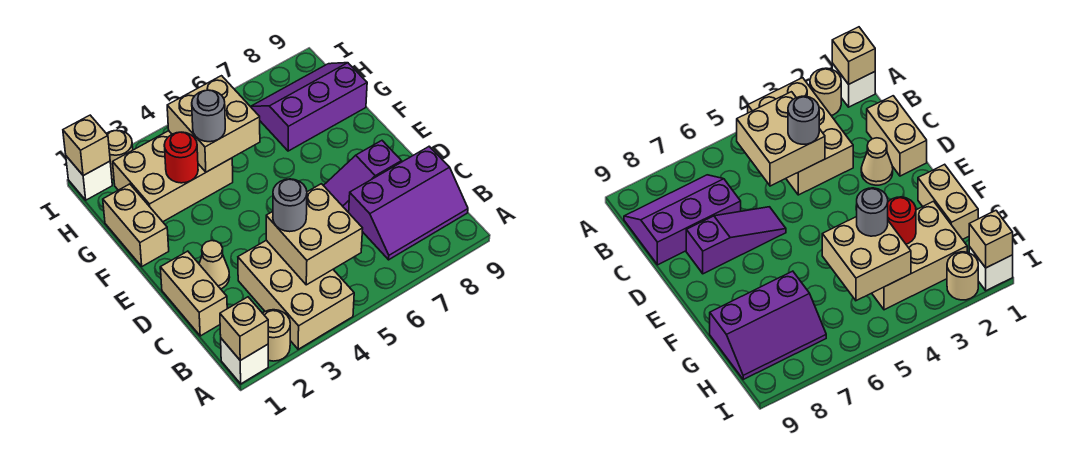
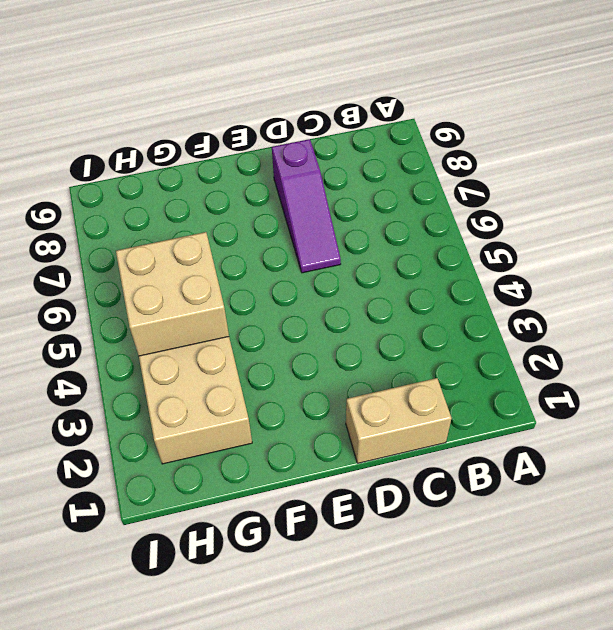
none -> white brick A1 level 1
none -> tan round brick A2 level 1
none -> tan brick A3:C4 level 1

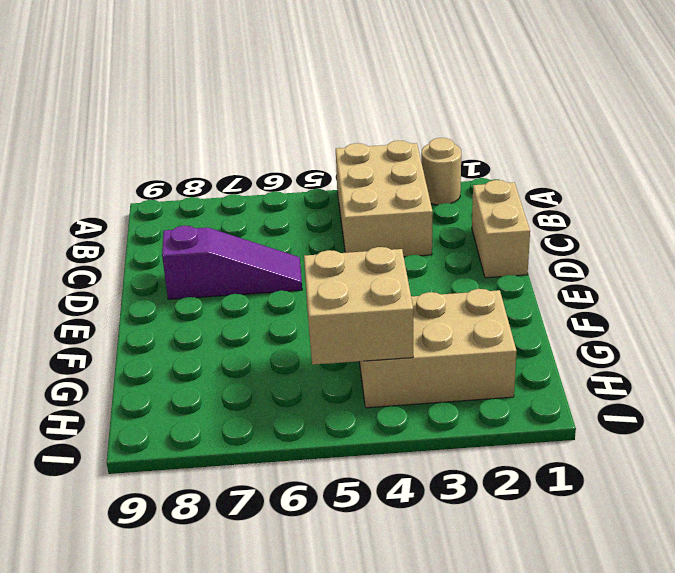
none -> white brick A1 level 1
none -> purple slope B7:C9 level 1 top C
none -> tan cone D2 level 1

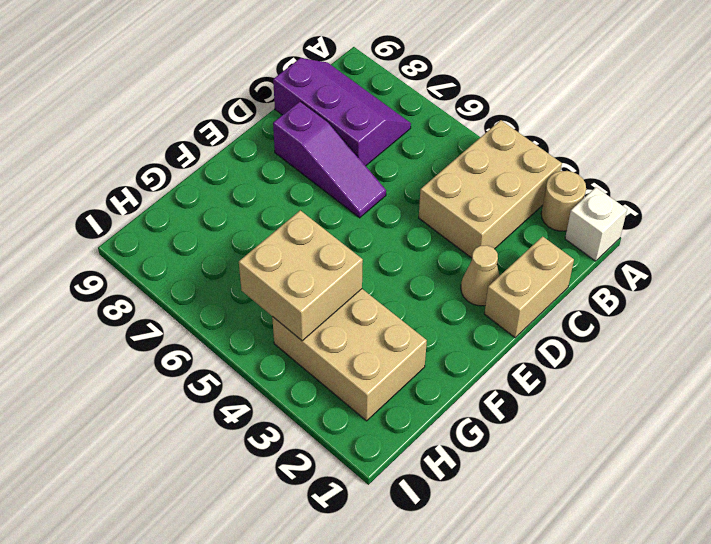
none -> tan brick F1:G1 level 1
none -> purple slope G7:H9 level 1 top G
none -> white brick I1 level 1

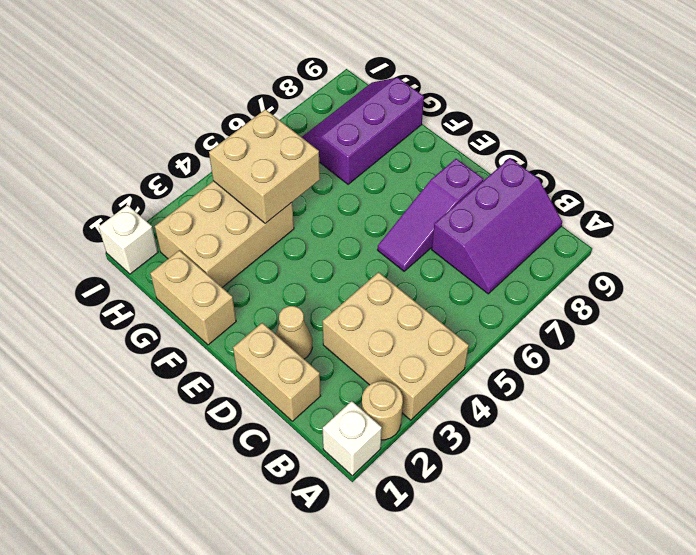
none -> tan round brick I2 level 1
none -> tan brick A1 level 2
none -> tan brick B4:C5 level 2

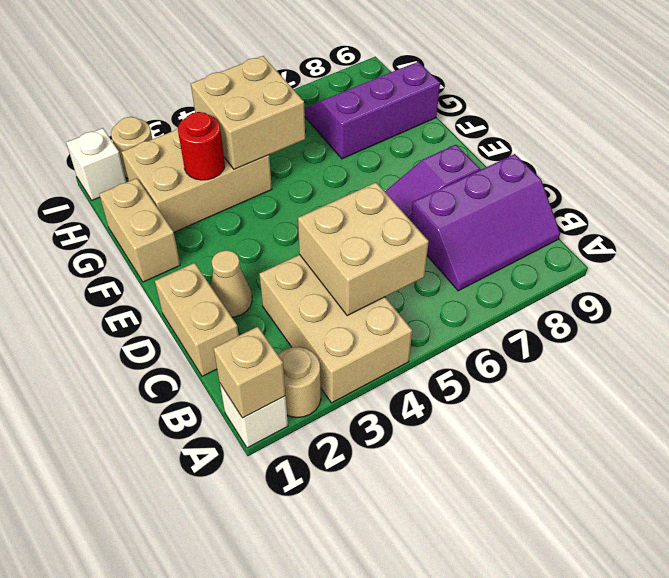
none -> tan brick I1 level 2
none -> grey round brick C4 level 3
none -> grey round brick G4 level 3

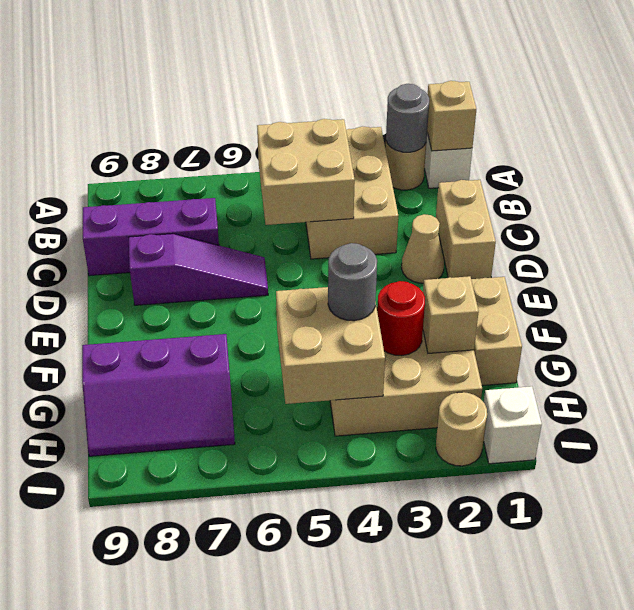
grey round brick A2 level 2 -> grey round brick C4 level 3
tan brick G2 level 2 -> tan brick I1 level 2

